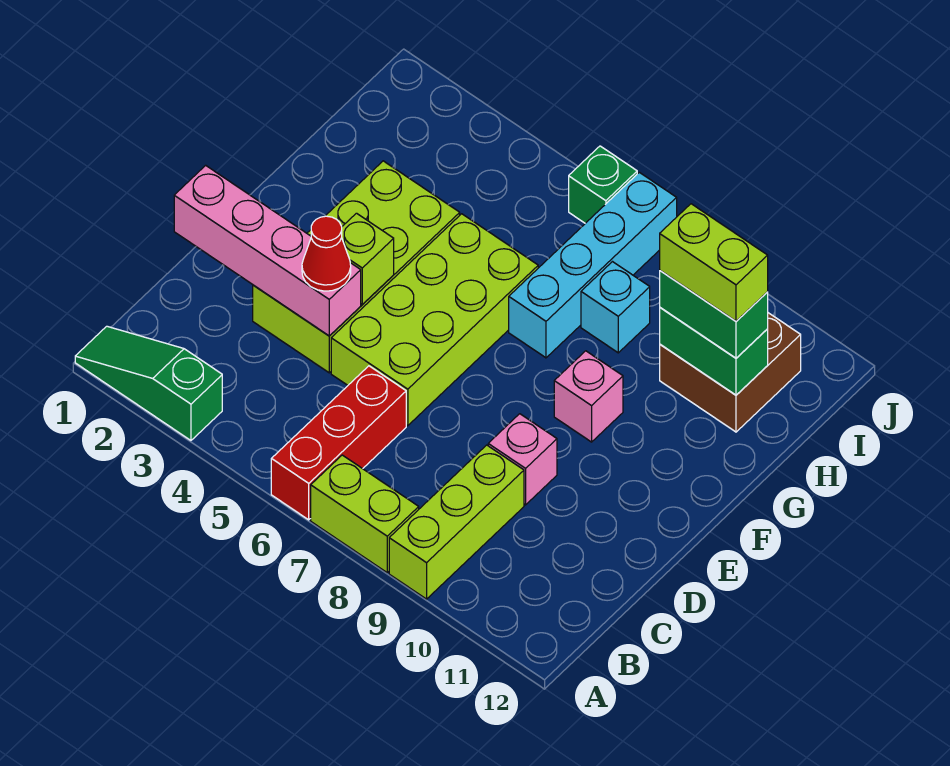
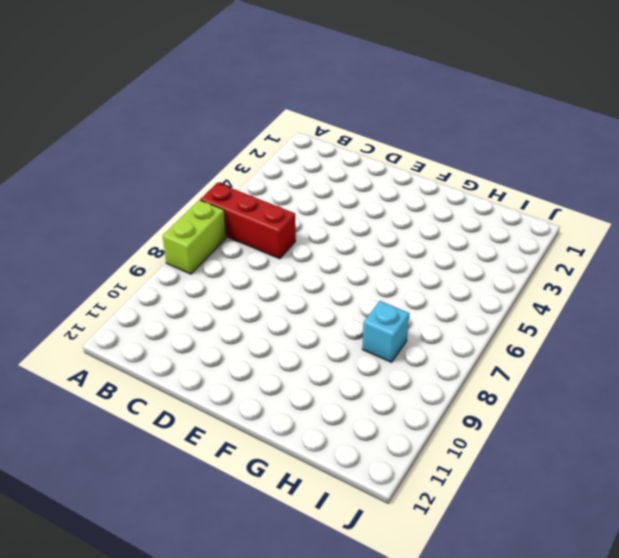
none -> green slope A1:A3 level 1 top 3
none -> lime brick A9:C9 level 1
none -> lime brick D3:G4 level 1

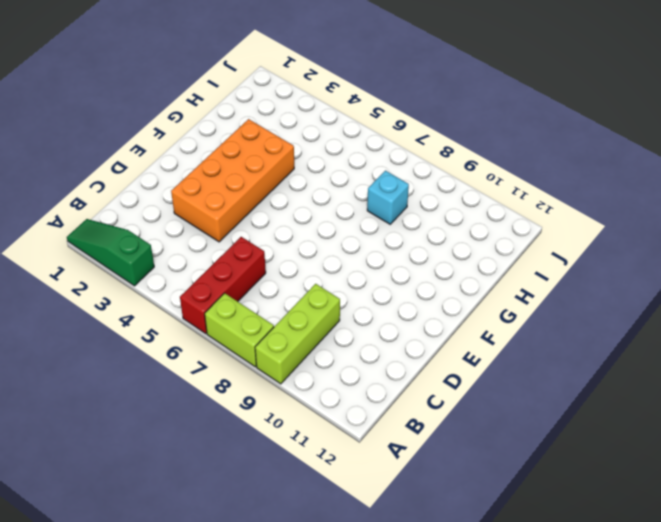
orange brick D3:G4 level 1 -> lime brick D3:G4 level 1
none -> lime brick D5:G6 level 1
none -> pink brick D9 level 1
none -> pink brick F9 level 1

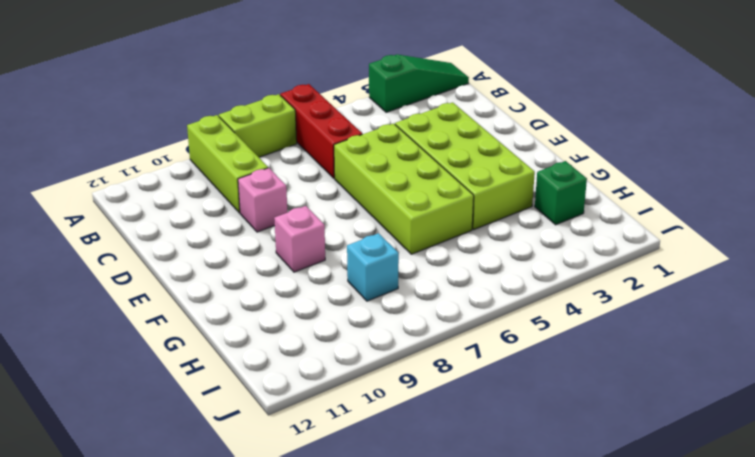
green brick H2 level 1 -> green brick J6 level 1
none -> cyan brick G7:J7 level 1
none -> brown brick H10:I11 level 1
none -> pink brick D1:D4 level 2

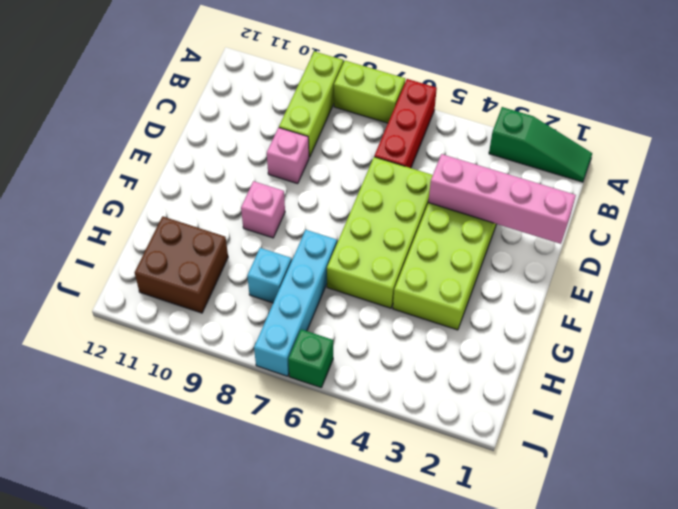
none -> lime brick E4 level 2
none -> green brick H10:H11 level 2
none -> red cone D4 level 3

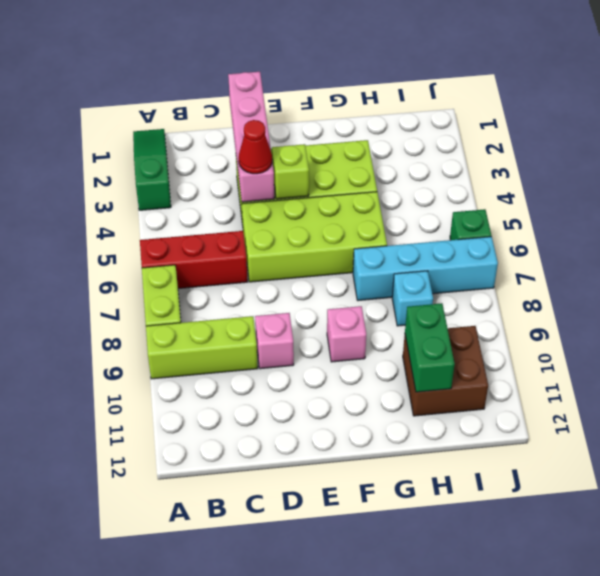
none -> green brick H10:H11 level 3
none -> lime brick H10:H11 level 4

